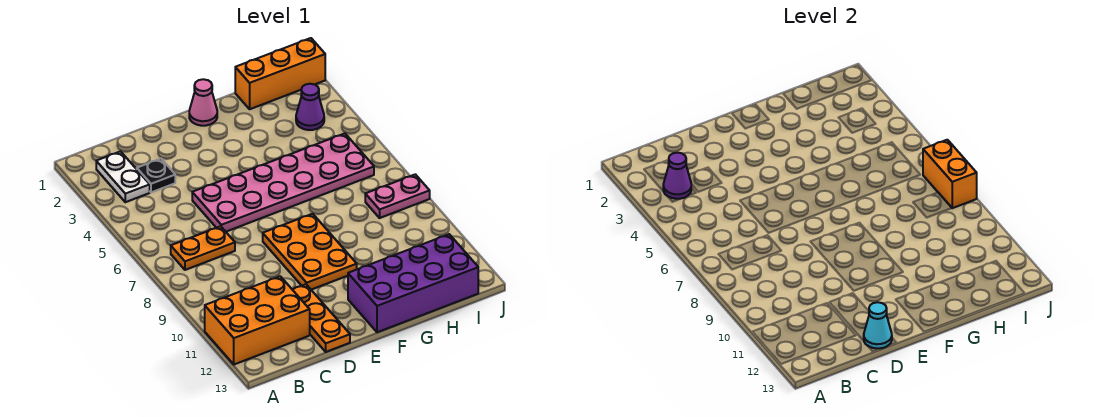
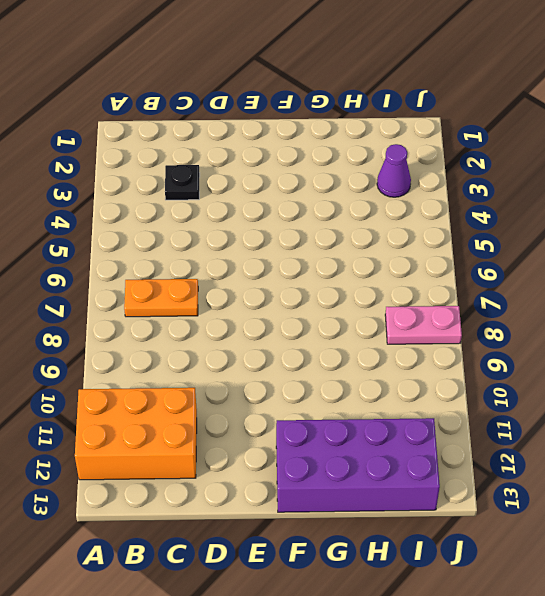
none -> white plate B2:B3 level 1
none -> pink plate D5:I6 level 1
none -> orange plate D11:D13 level 1

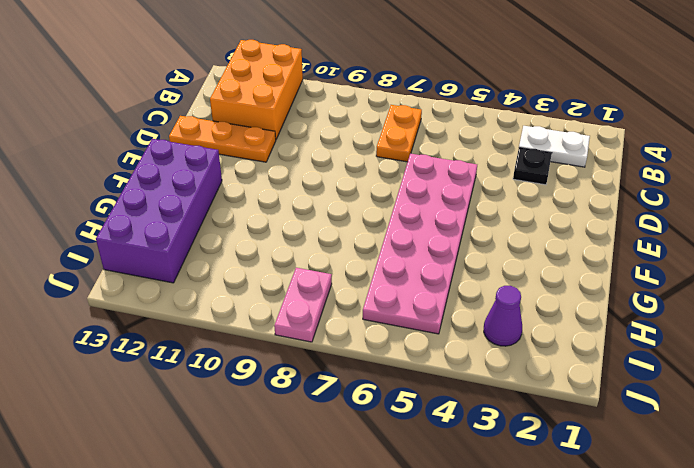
none -> orange plate E8:F10 level 1
none -> pink cone F1 level 1
none -> orange brick H1:J1 level 1

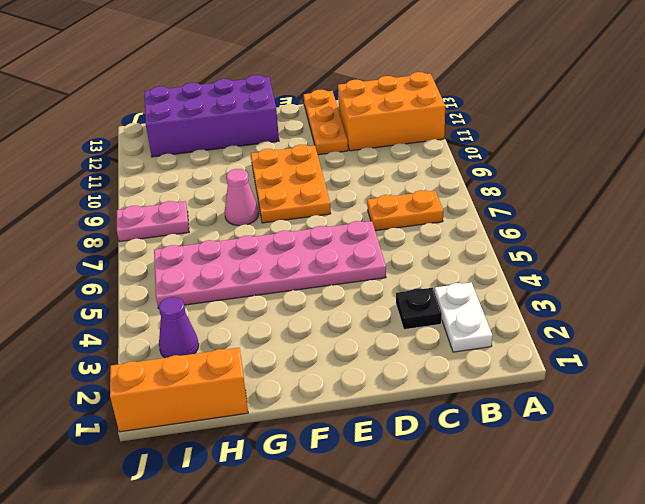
pink cone G8 level 1 -> pink cone F1 level 1
none -> purple cone B3 level 2
none -> cyan cone D13 level 2
none -> orange brick J7:J8 level 2

